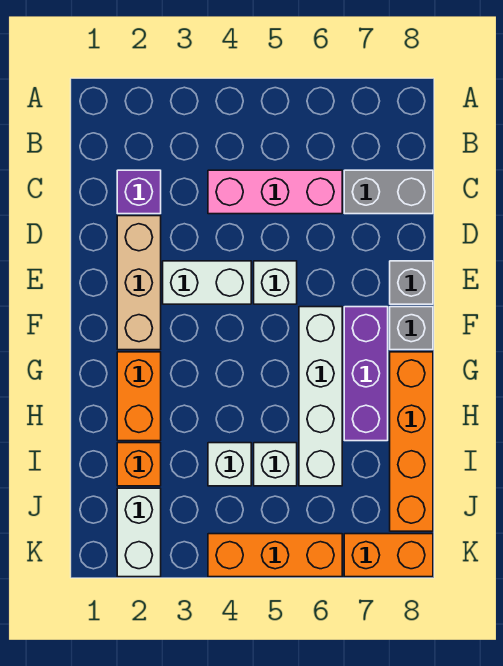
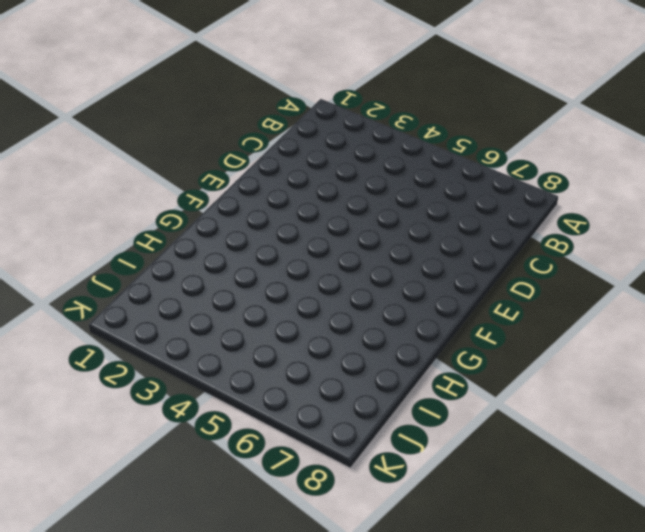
none -> purple brick C2 level 1
none -> pink brick C4:C6 level 1
none -> grey brick C7:C8 level 1

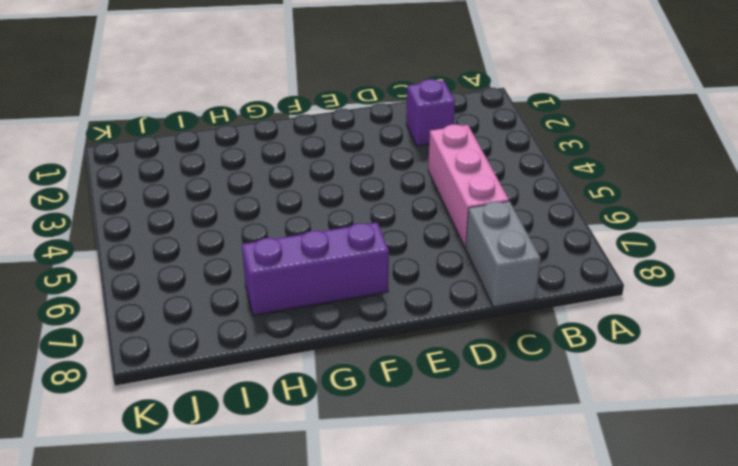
none -> tan brick D2:F2 level 1
none -> white brick E3:E4 level 1
none -> white brick E5 level 1

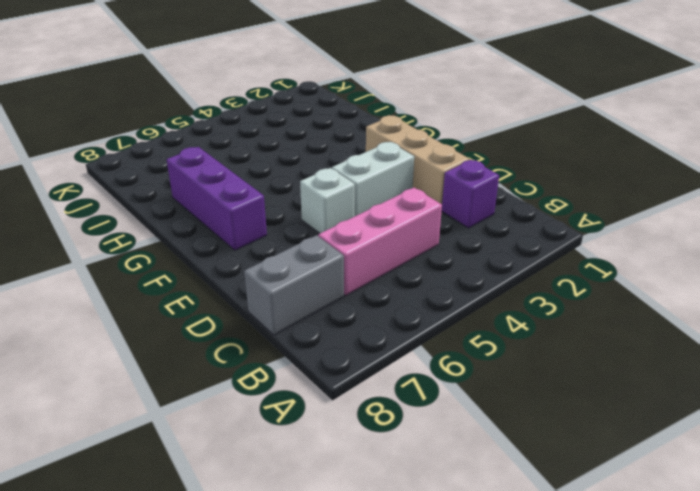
none -> grey brick E8 level 1
none -> white brick F6:I6 level 1
none -> grey brick F8 level 1

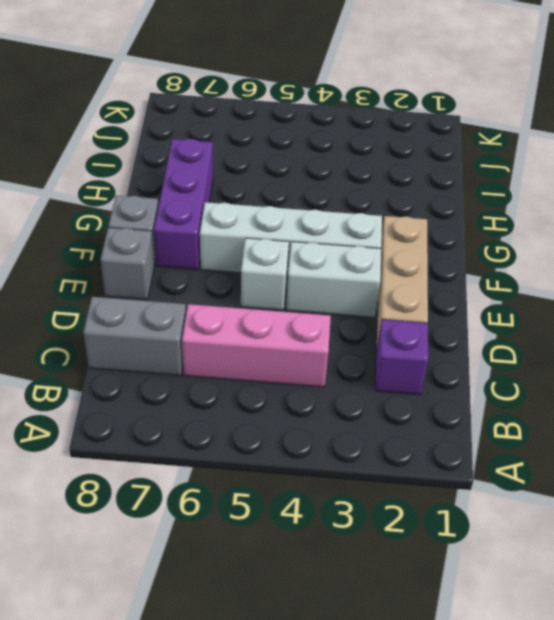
white brick F3:F6 level 1 -> white brick F6:I6 level 1
none -> orange brick G2:H2 level 1
none -> orange brick G8:J8 level 1
none -> orange brick I2 level 1

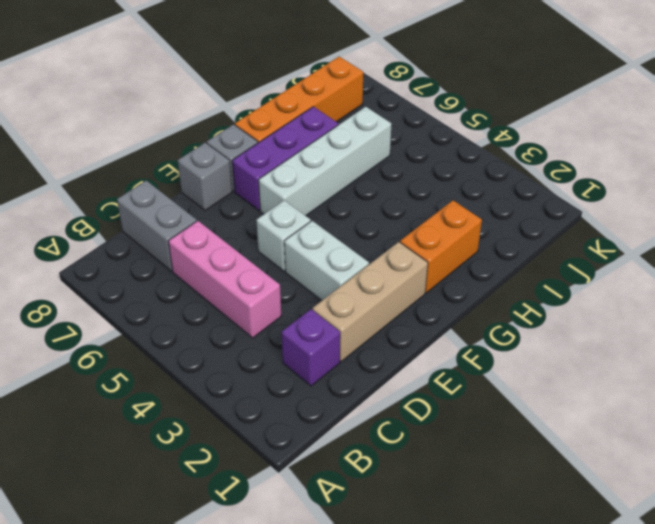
none -> orange brick I2 level 1
none -> white brick I4 level 1
none -> white brick I5 level 1

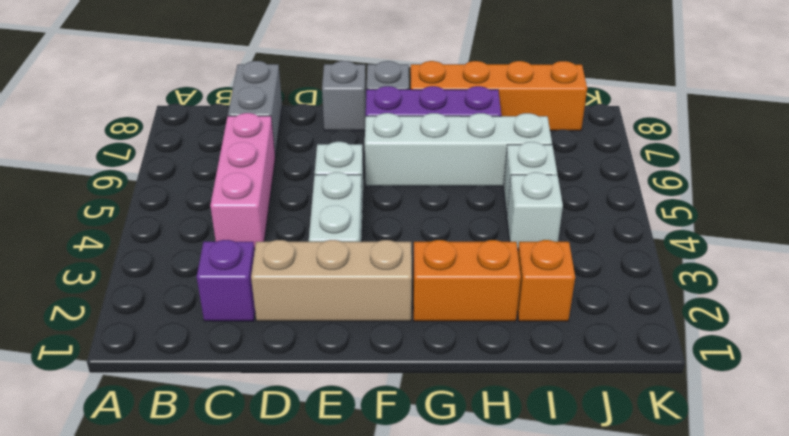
none -> white brick J2:K2 level 1
none -> orange brick K4:K6 level 1
none -> orange brick K7:K8 level 1

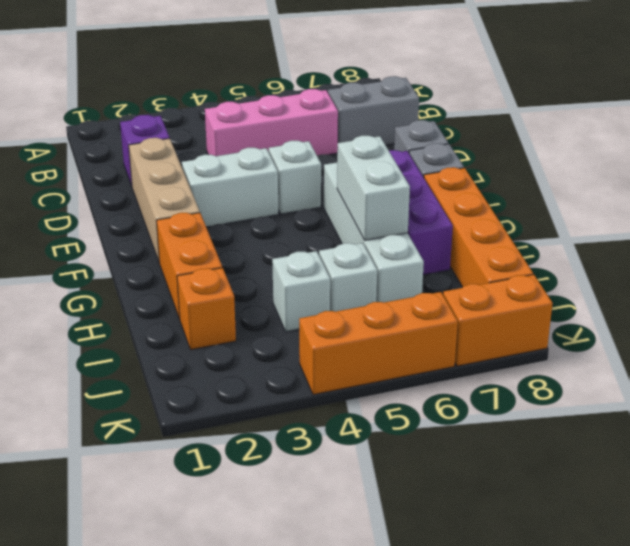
white brick G6:H6 level 2 -> white brick J2:K2 level 1

